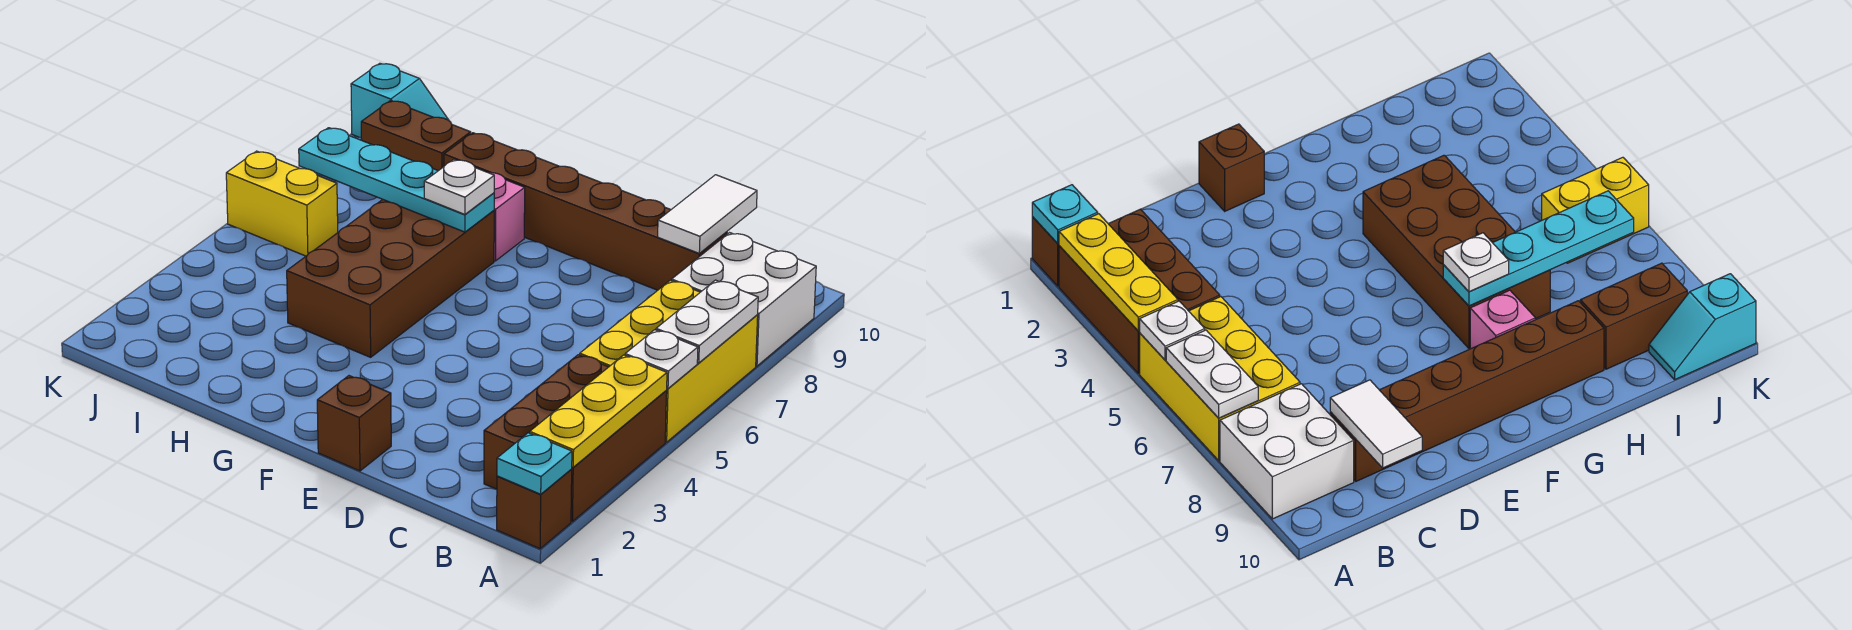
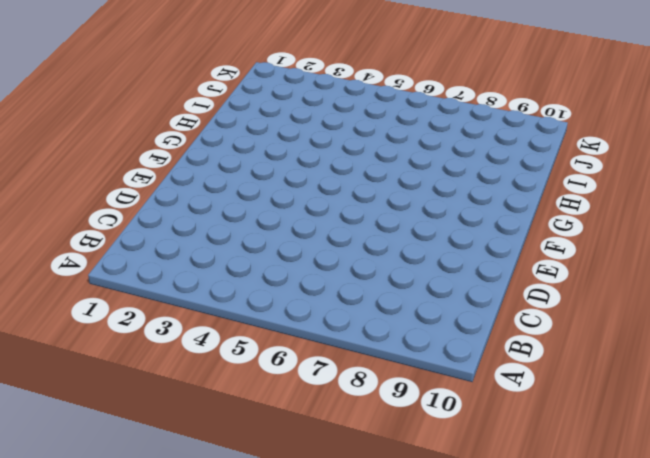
none -> brown brick A1 level 1
none -> brown brick A2:B4 level 1
none -> yellow brick A5:B7 level 1

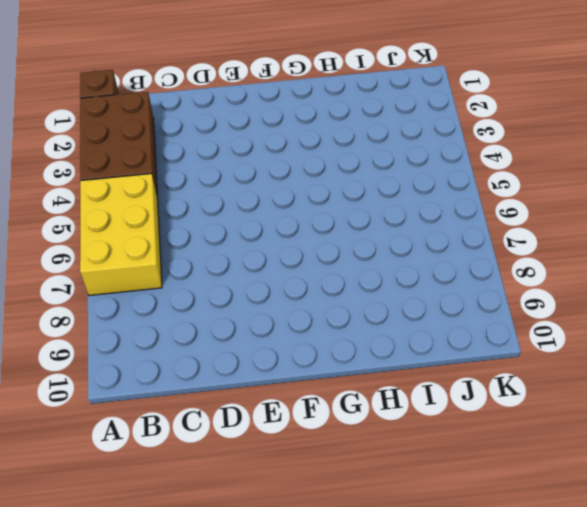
none -> white brick A8:B9 level 1
none -> brown brick C9:H9 level 1
none -> brown brick E1 level 1

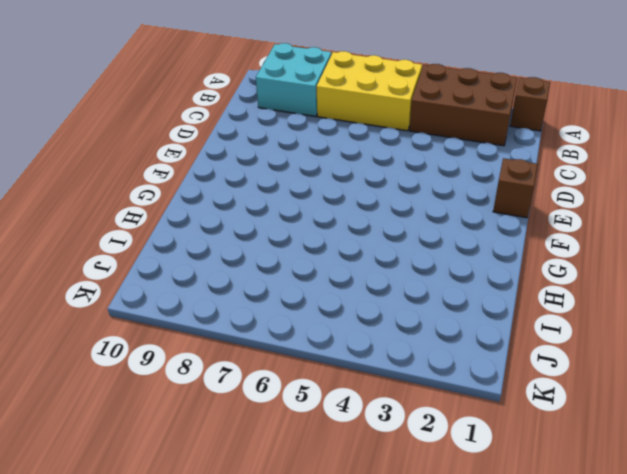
cyan brick A8:B9 level 1 -> white brick A8:B9 level 1
none -> brown brick C9:H9 level 1
none -> brown brick G4:H7 level 1
none -> pink brick G8 level 1

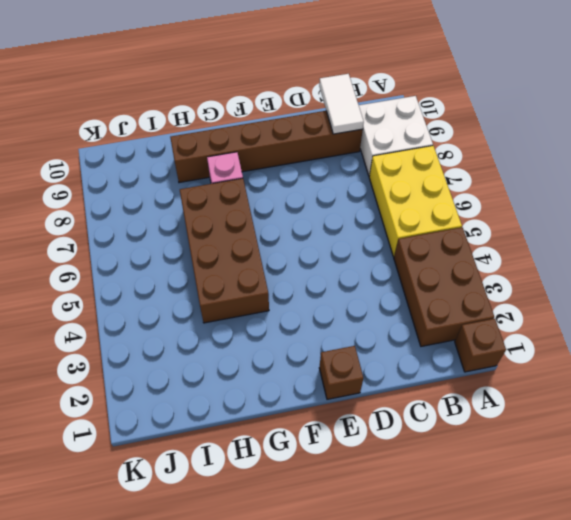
none -> brown brick I9:J9 level 1
none -> yellow brick J6:K6 level 1
none -> cyan slope J10:K10 level 1 top K

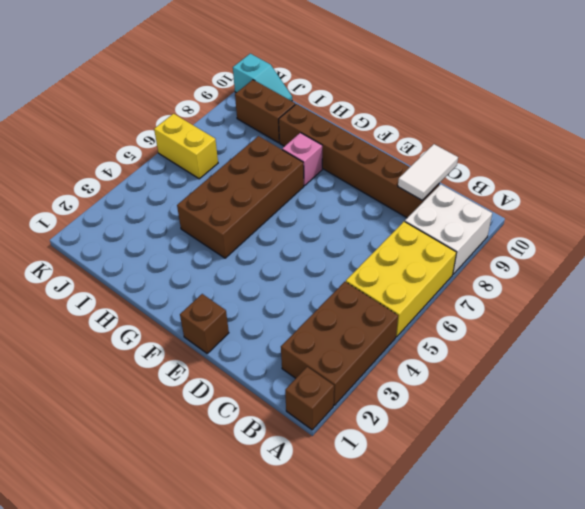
none -> cyan plate A1 level 2
none -> yellow plate A2:A4 level 2
none -> white plate A5 level 2

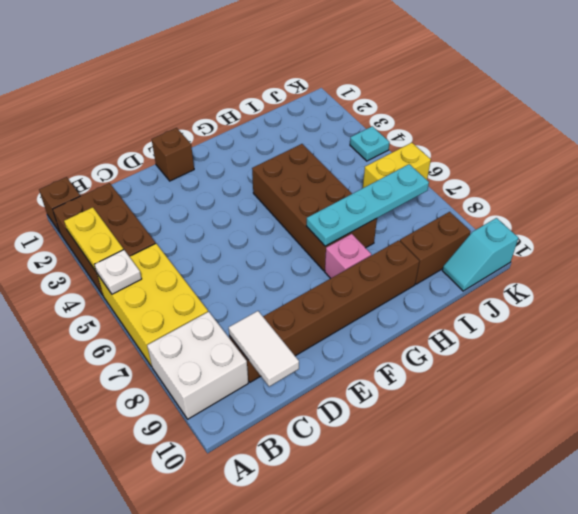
yellow plate A3:A4 level 2 -> yellow plate A2:A4 level 2
cyan plate K4 level 1 -> cyan plate A1 level 2
none -> white plate A6:A7 level 2
none -> white plate G7 level 3

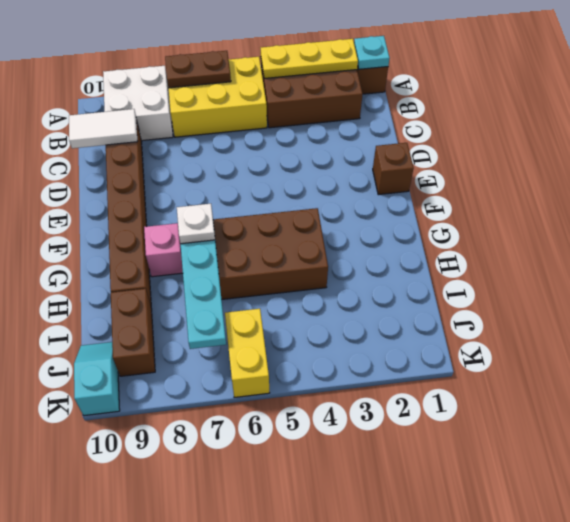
brown plate A6:A7 level 2 -> white plate A6:A7 level 2
none -> white plate A5 level 2

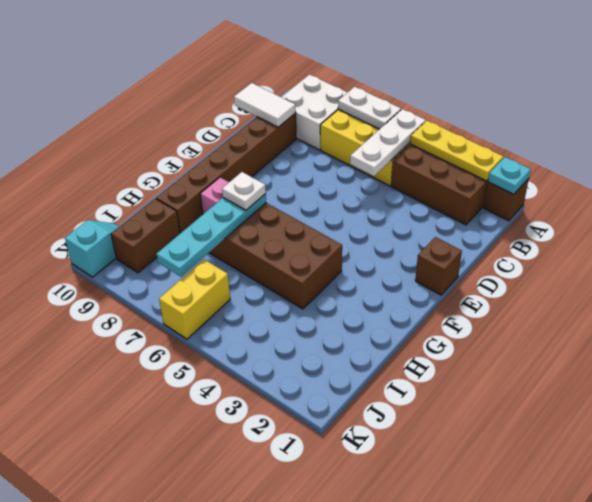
white plate A5:C5 level 2 -> white plate A5 level 2

